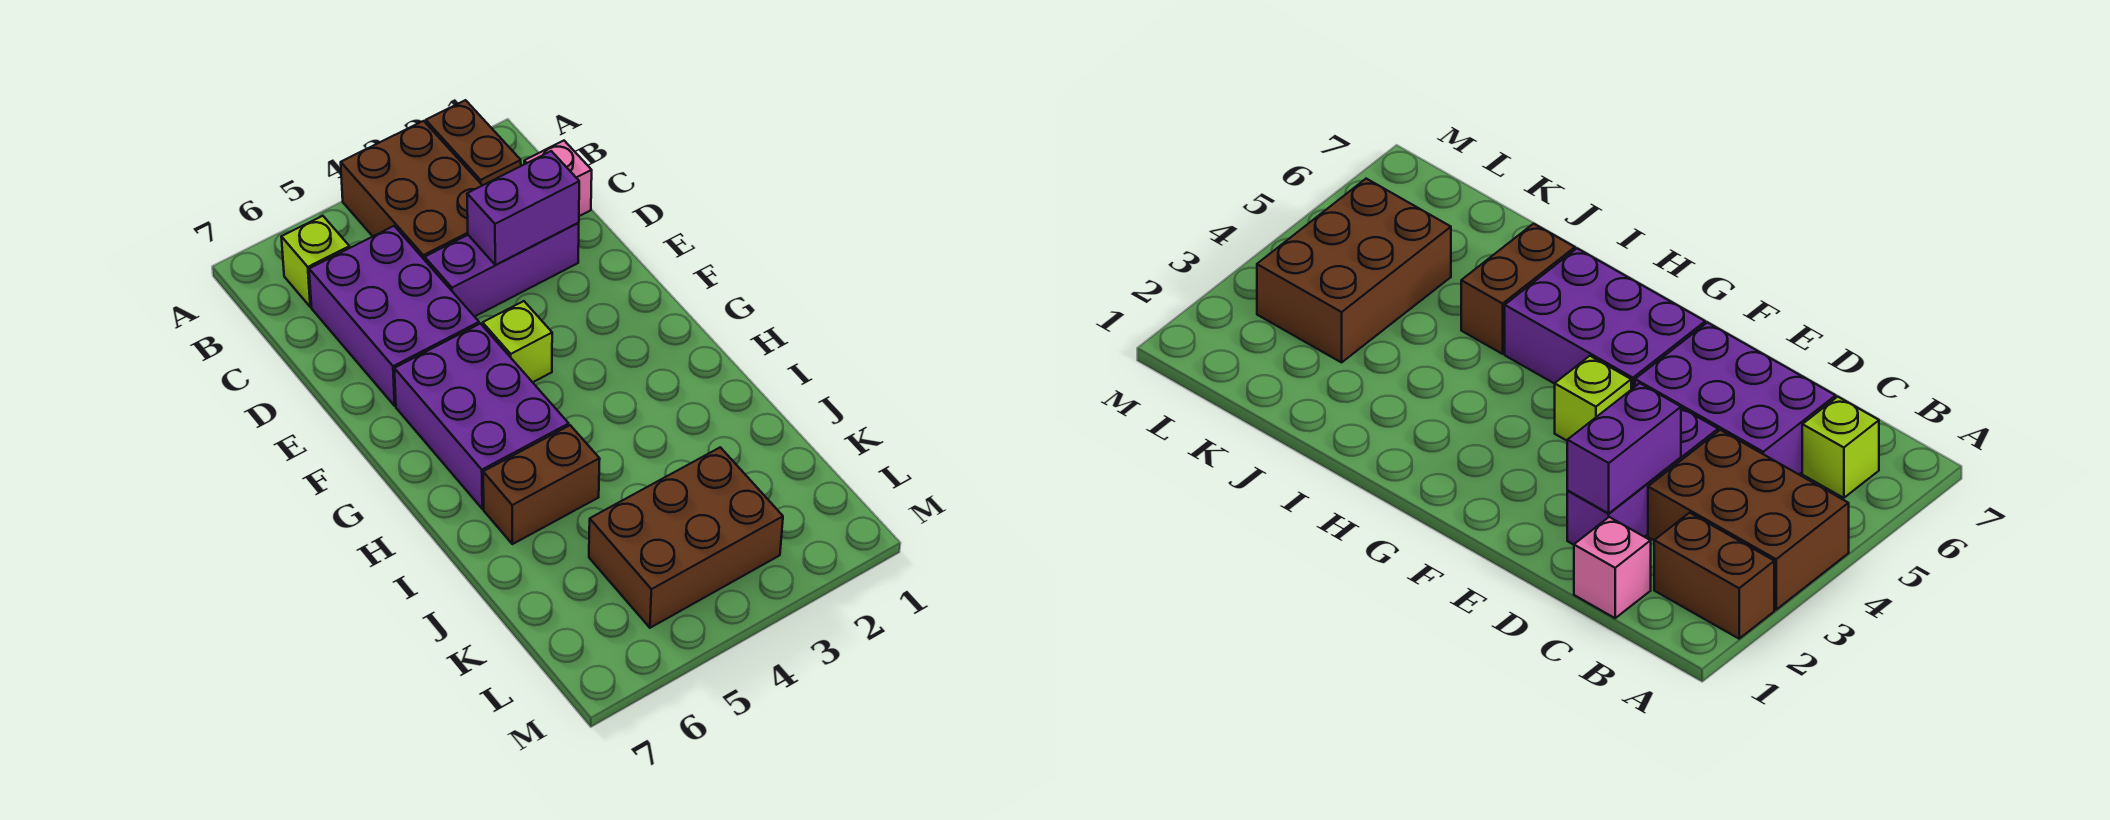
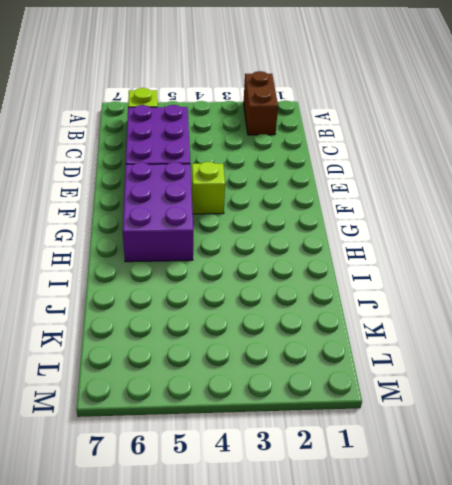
none -> brown brick A3:C4 level 1
none -> pink brick C1 level 1

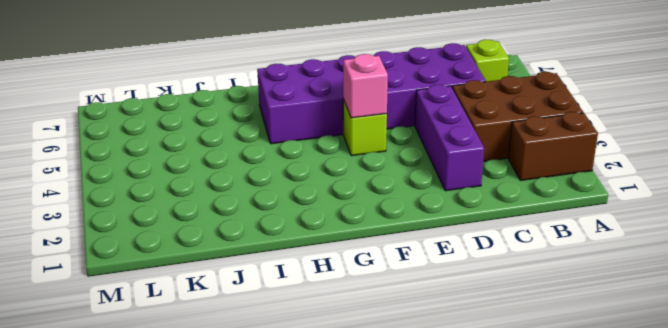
pink brick F4 level 2 -> pink brick C1 level 1
none -> brown brick I5:I6 level 1
none -> brown brick K3:L5 level 1

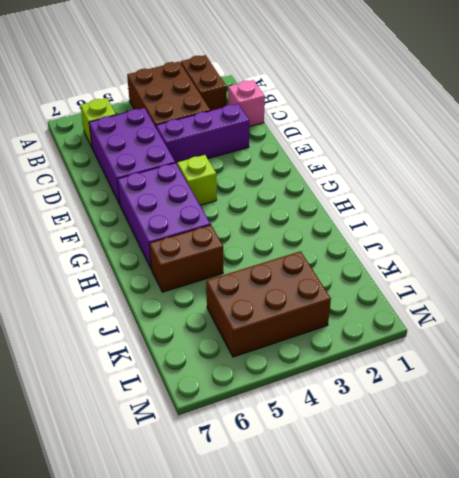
none -> purple brick D2:D3 level 2

